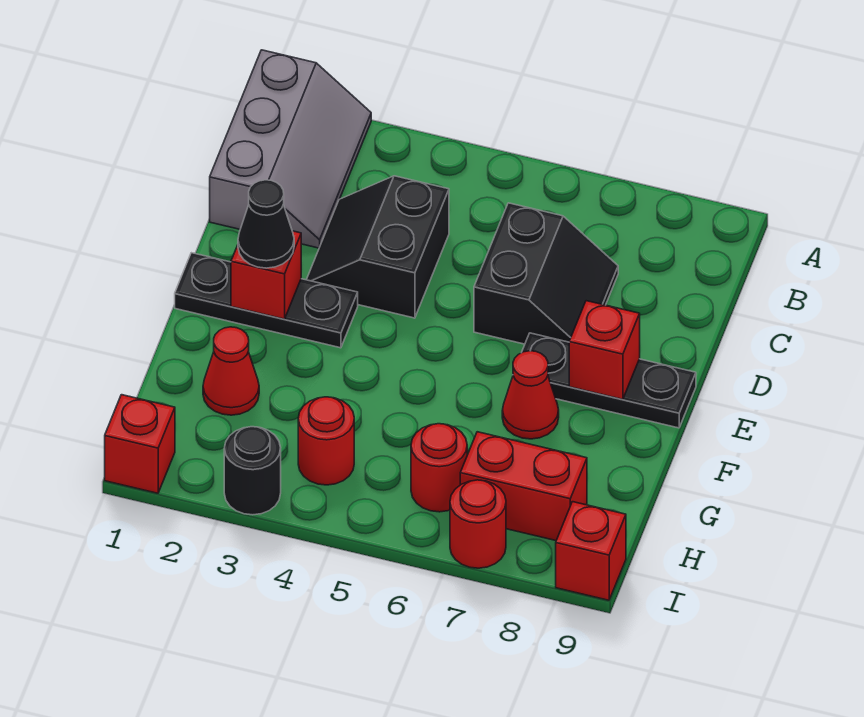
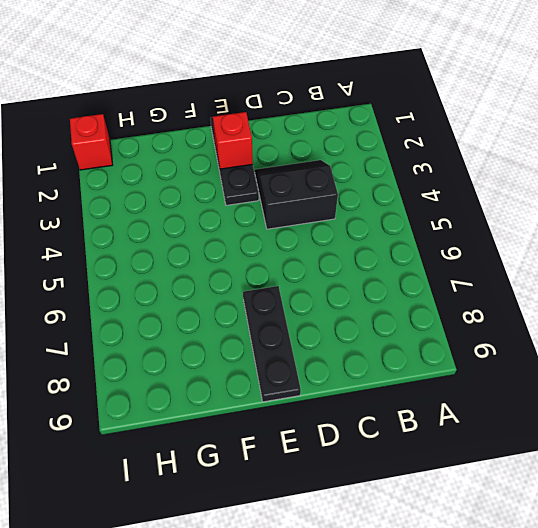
none -> grey slope A1:C2 level 1 top 1
none -> black slope C6:D7 level 1 top 6
none -> red cone F7 level 1

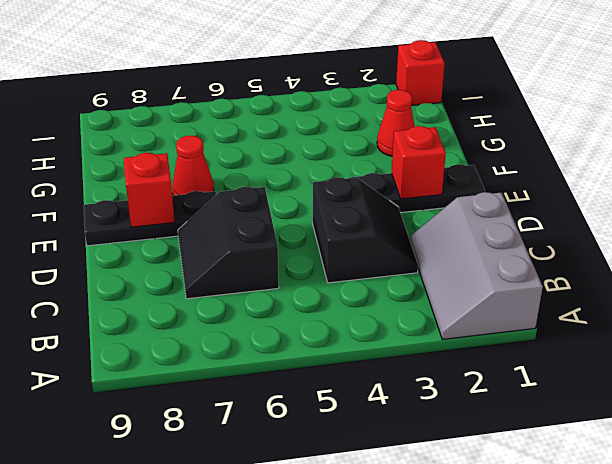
none -> red round brick H4 level 1
none -> red round brick H6 level 1
none -> red brick H7:H8 level 1

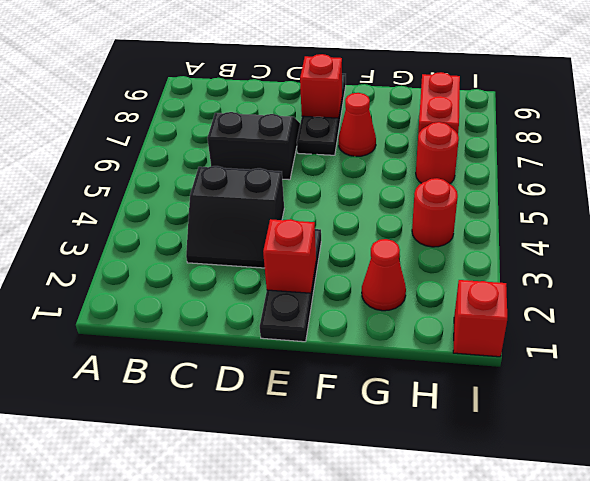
none -> grey slope A1:C2 level 1 top 1
none -> black round brick I3 level 1
none -> red round brick I7 level 1

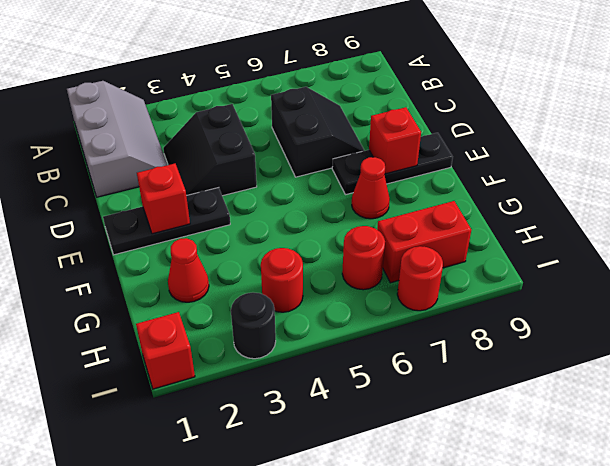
none -> red brick I9 level 1
none -> black cone E2 level 3

